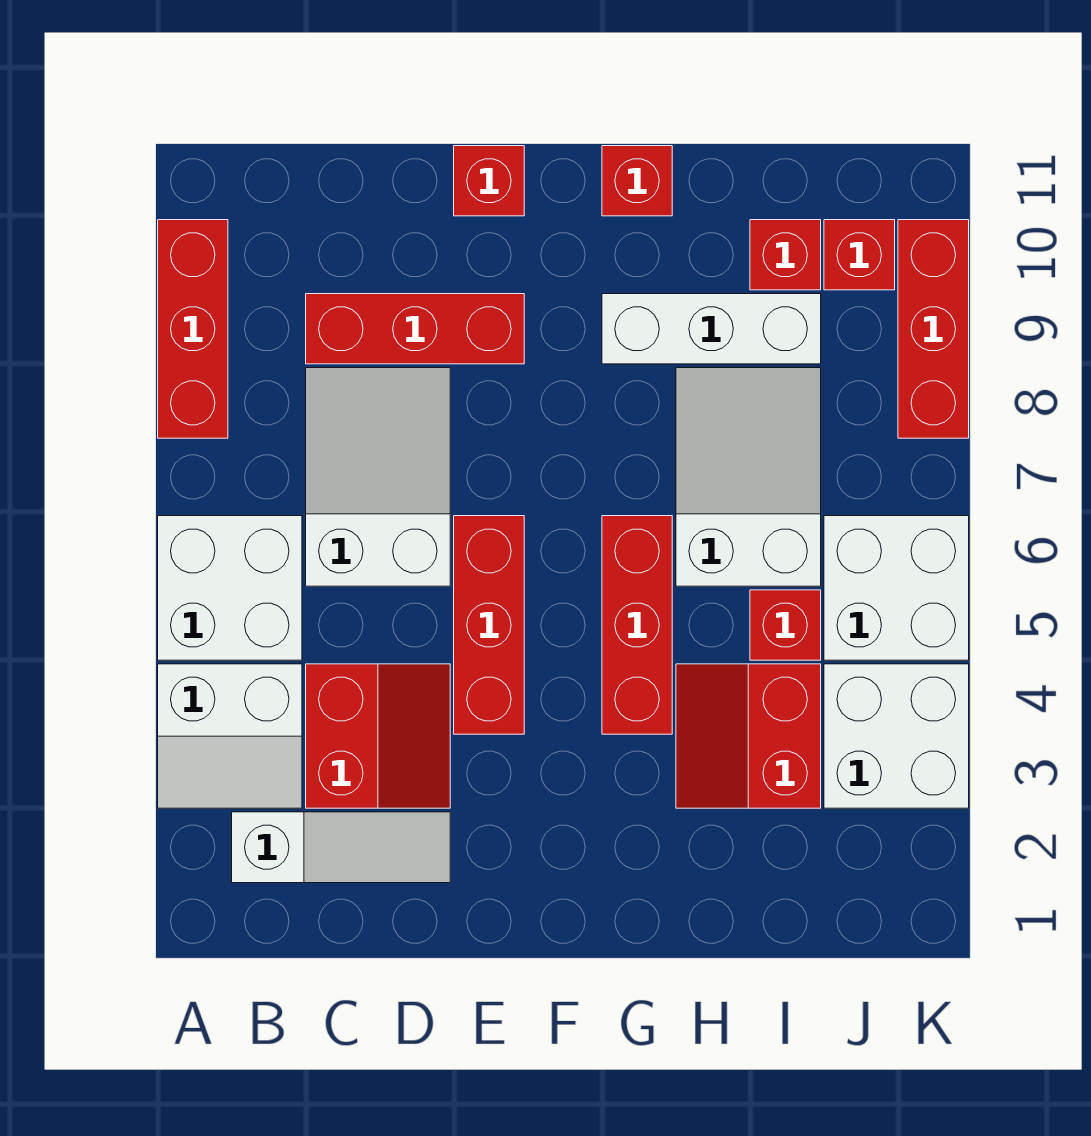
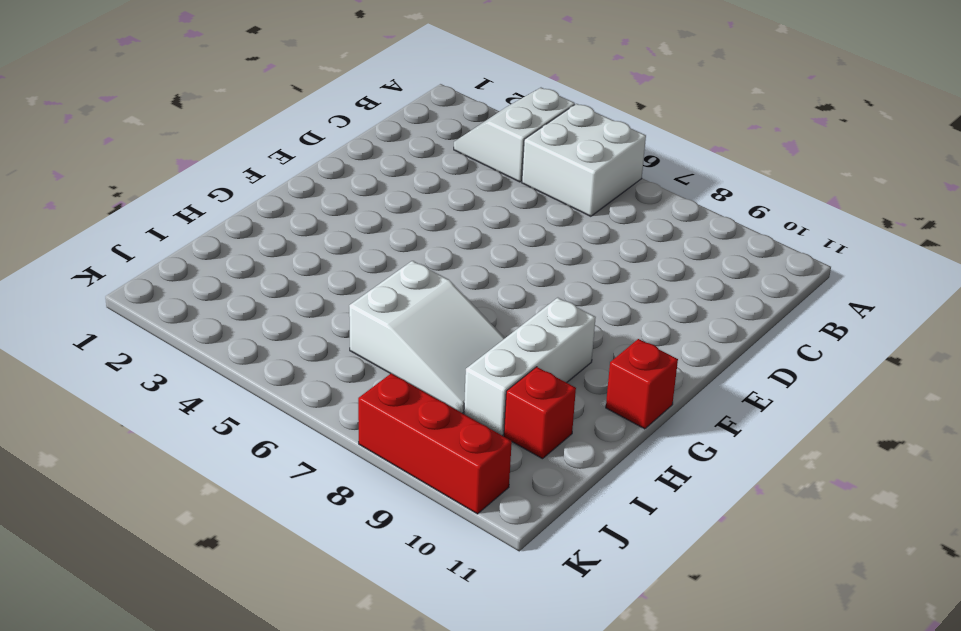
none -> red brick A8:A10 level 1
none -> white slope B2:D2 level 1 top B
none -> red slope C3:D4 level 1 top C

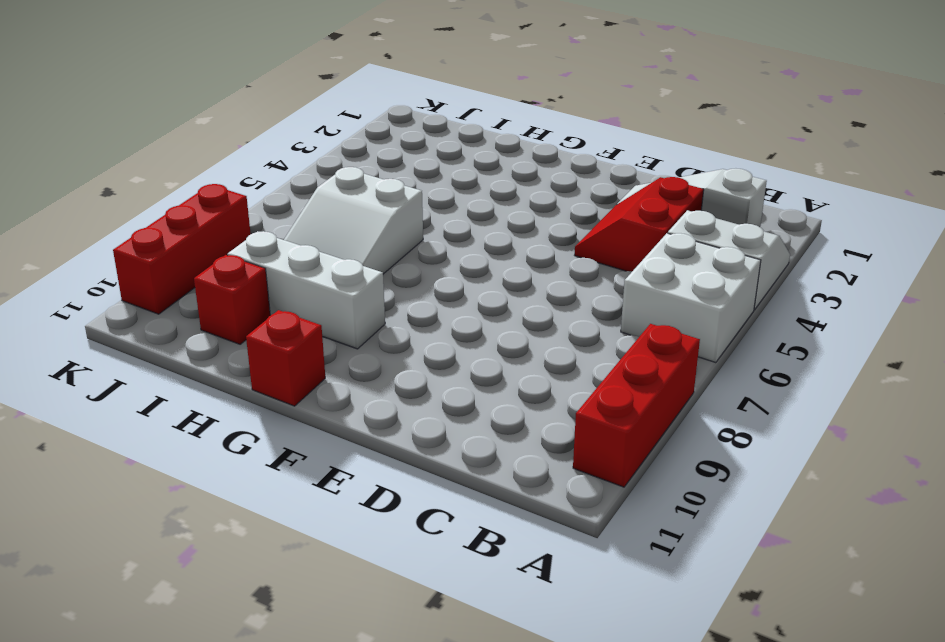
none -> white slope C6:D8 level 1 top 6
none -> red brick C9:E9 level 1
none -> red brick E4:E6 level 1

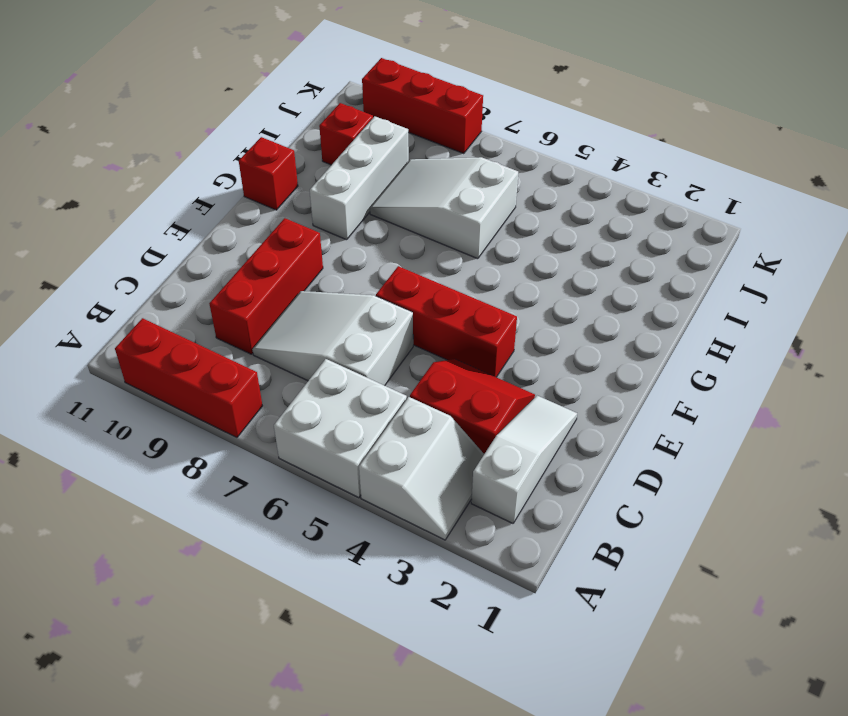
none -> red brick E11 level 1
none -> red brick G4:G6 level 1
none -> red slope H3:I4 level 1 top I

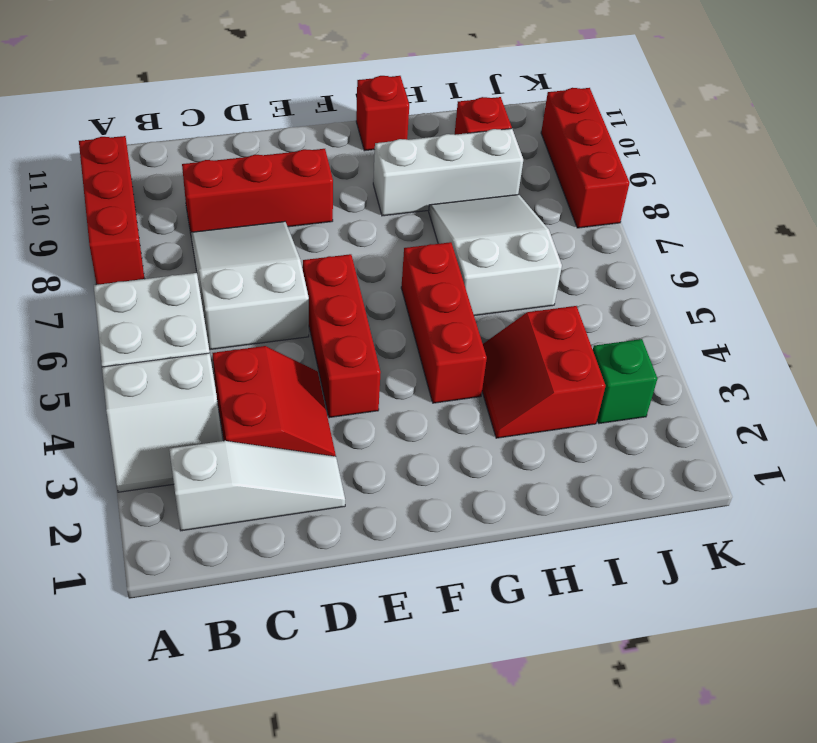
green brick J3 level 1 -> white brick J3:K4 level 1
none -> red brick E11 level 1
none -> red brick I5 level 1
none -> white brick J5:K6 level 1

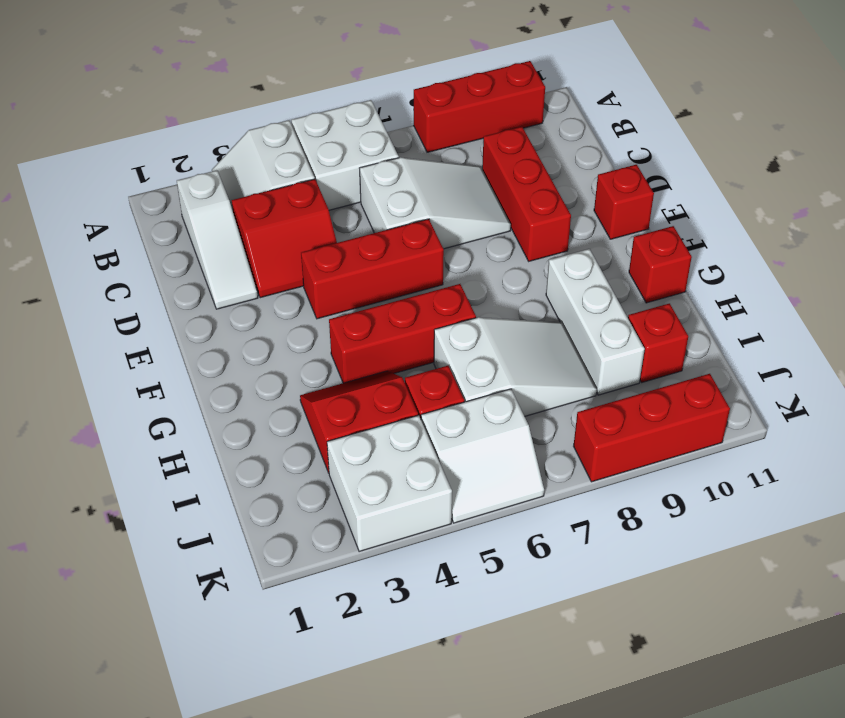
white slope J5:K6 level 1 top J -> white brick J5:K6 level 1
none -> red brick J10 level 1

